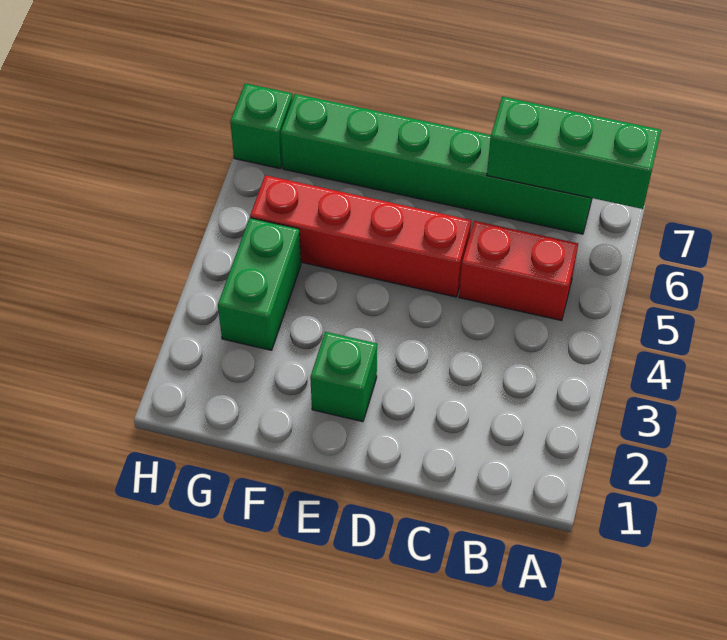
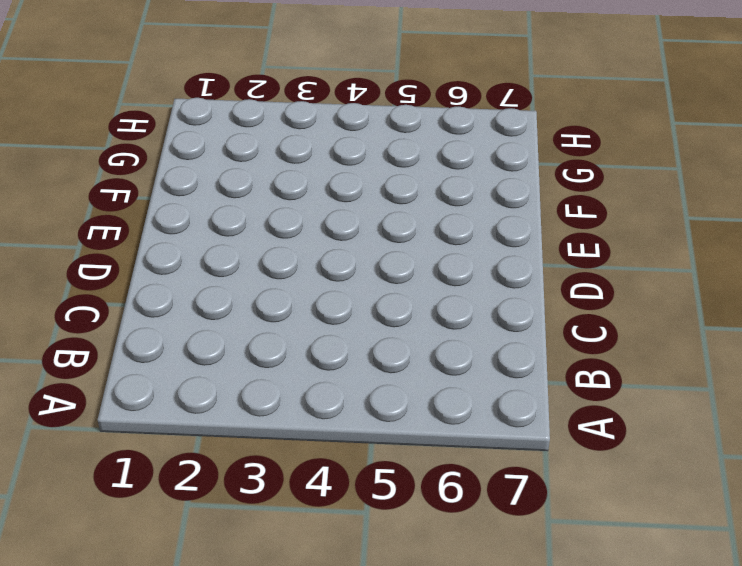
none -> red brick B5:C5 level 1
none -> green brick B7:G7 level 1

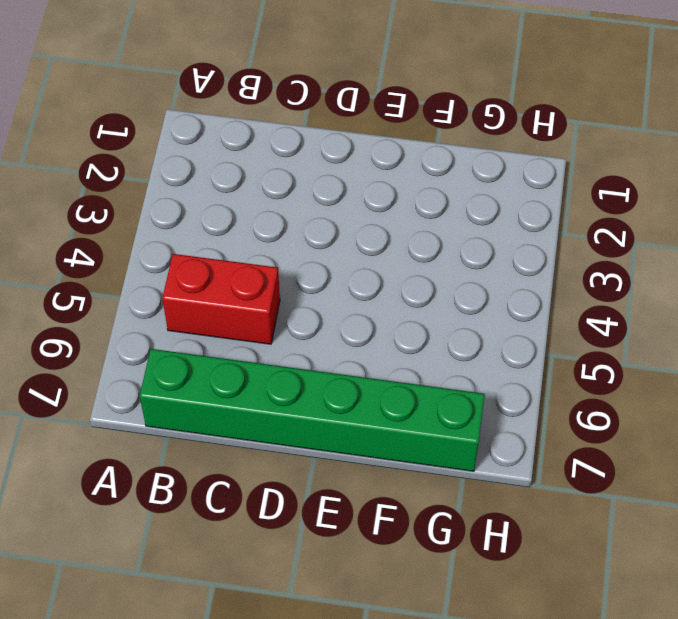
none -> red brick D5:G5 level 1
none -> green brick E2 level 1

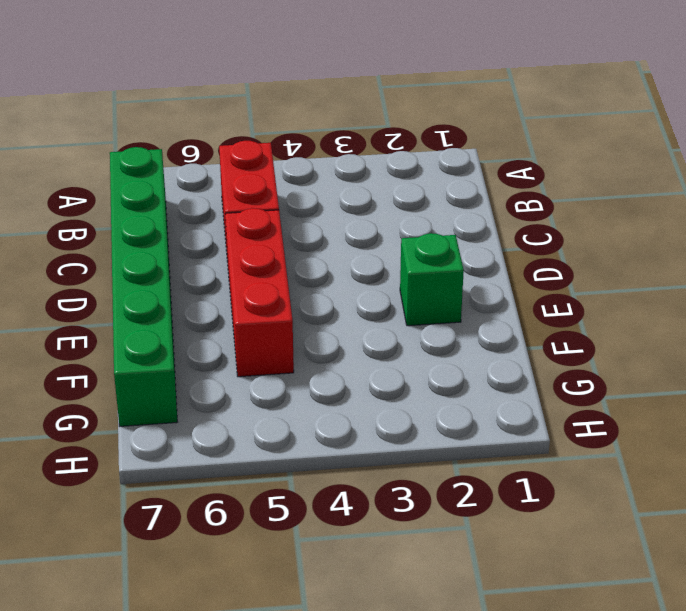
red brick D5:F5 level 1 -> red brick D5:G5 level 1
none -> green brick G3:G4 level 1
none -> green brick H7 level 1

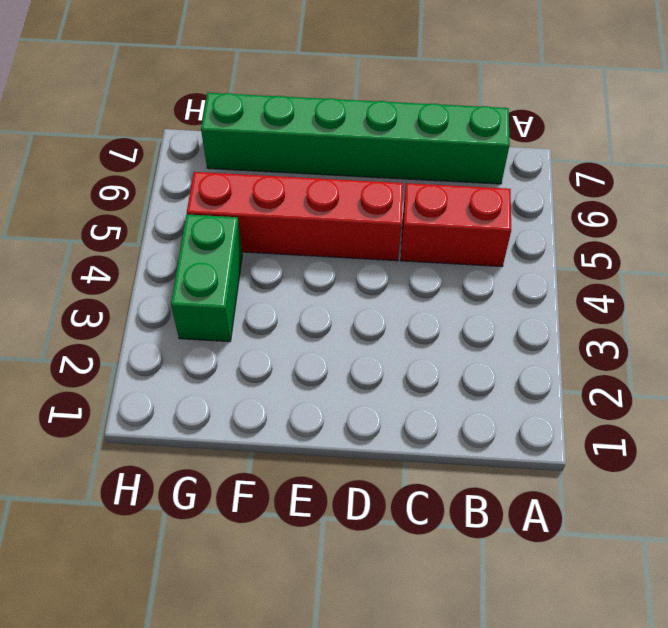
none -> green brick E2 level 1
none -> green brick H7 level 1

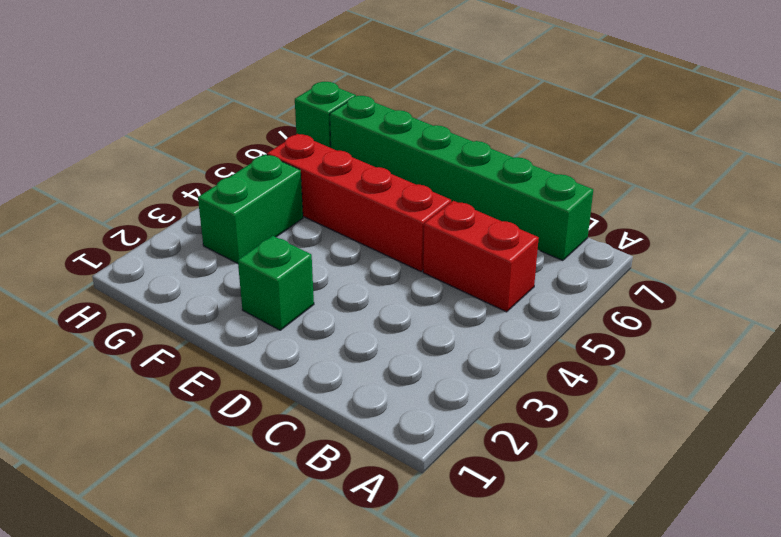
none -> green brick A7:C7 level 2

